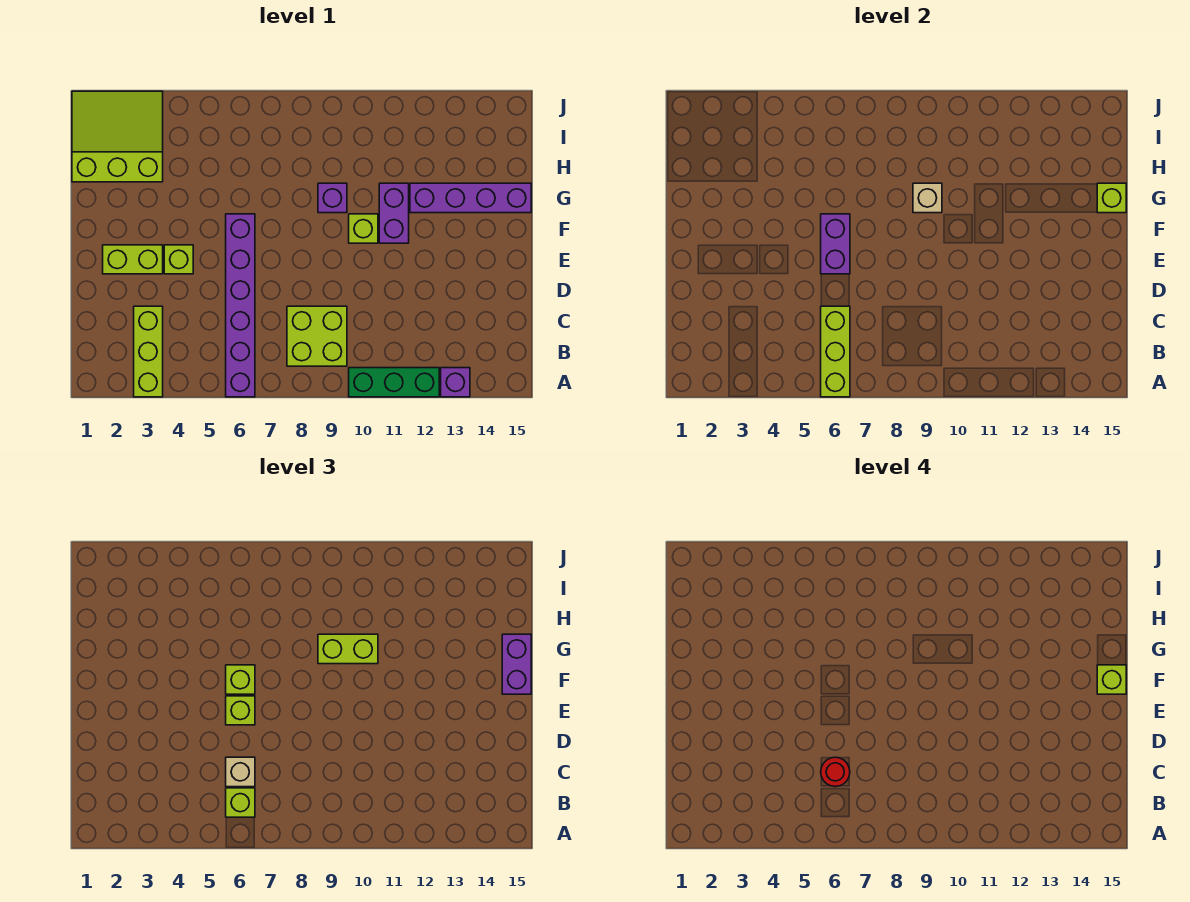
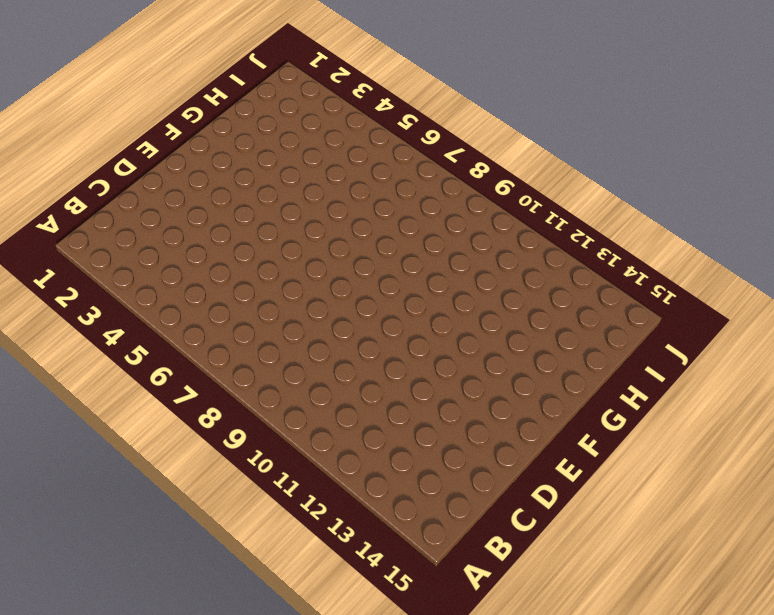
none -> lime brick A3:C3 level 1
none -> purple brick A6:F6 level 1
none -> green brick A10:A12 level 1

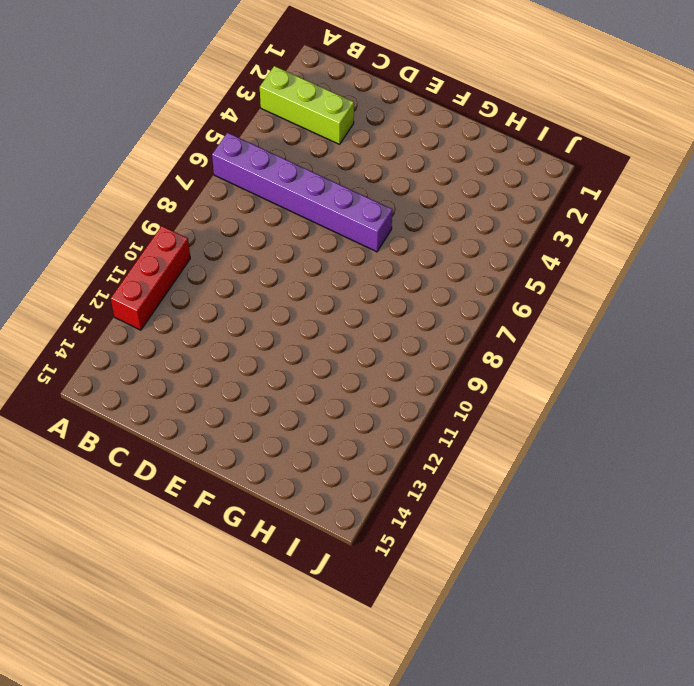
red brick A10:A12 level 1 -> green brick A10:A12 level 1
none -> purple brick A13 level 1
none -> lime brick B8:C9 level 1
none -> lime brick E2:E3 level 1

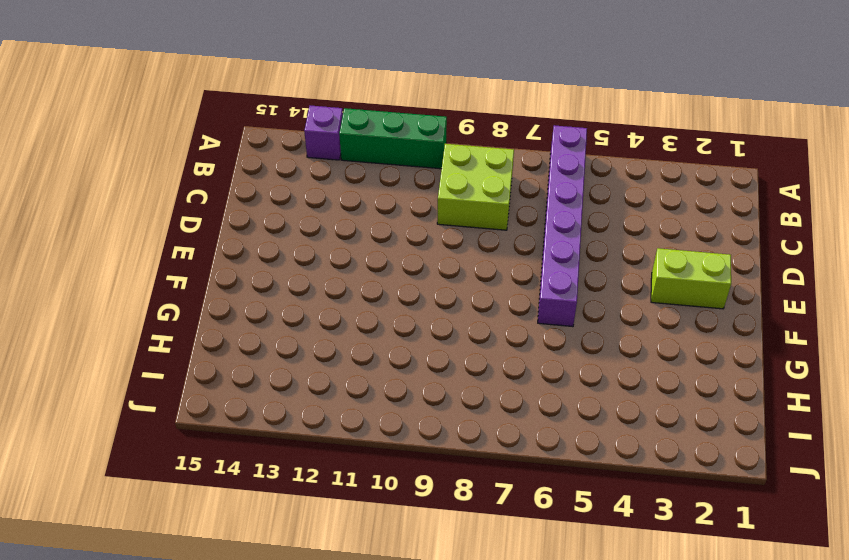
none -> lime brick A3:C3 level 1
none -> lime brick E4 level 1
none -> lime brick F10 level 1

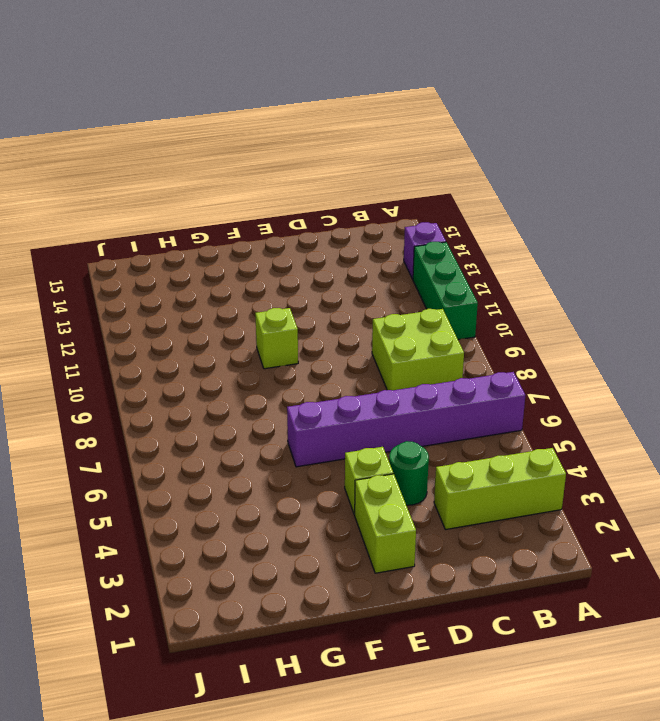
green round brick D4 level 1 -> none
none -> purple brick F11:G11 level 1
none -> purple brick G9 level 1
none -> purple brick G12:G15 level 1

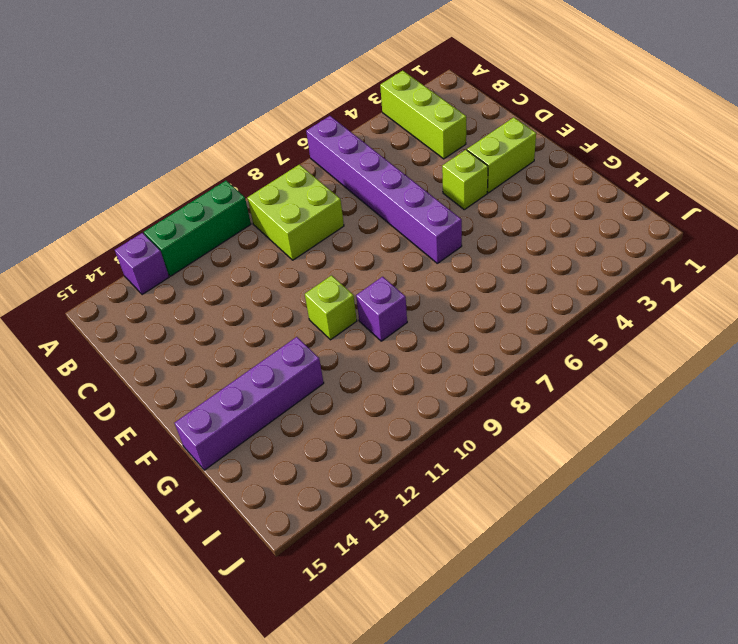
none -> purple brick F11:G11 level 1
none -> lime slope H1:J3 level 1 top H
none -> lime brick A6:C6 level 2

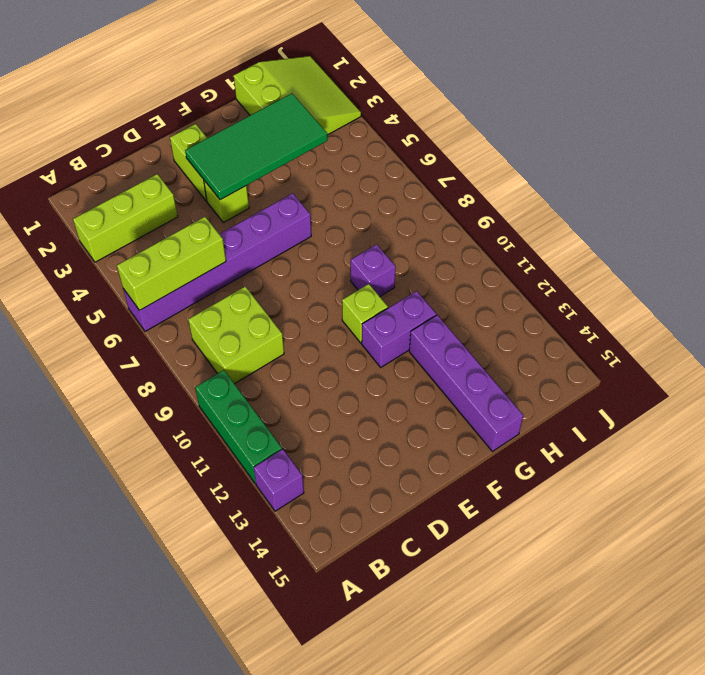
green tile E3:H4 level 2 -> none
none -> purple brick E6:F6 level 2
none -> tan brick G9 level 2
none -> lime brick G15 level 2

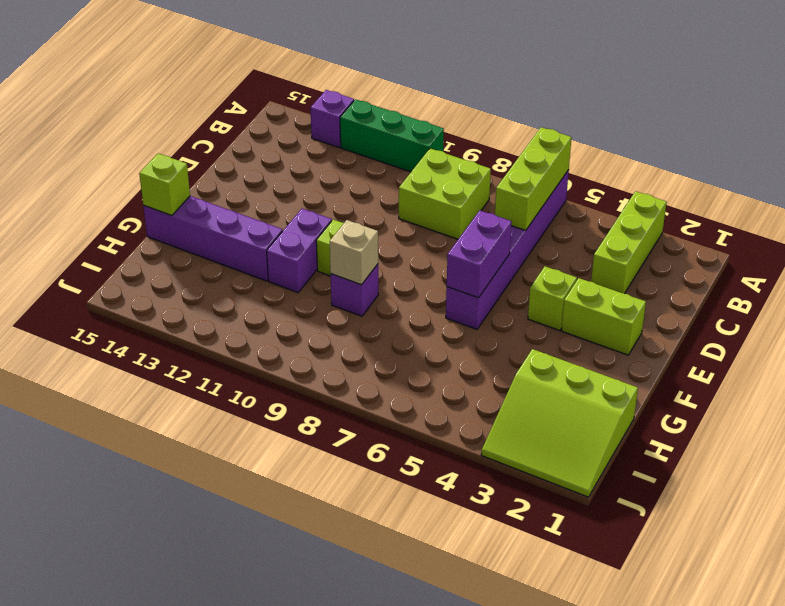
none -> lime brick B6 level 3
none -> tan brick C6 level 3
none -> lime brick E6 level 3

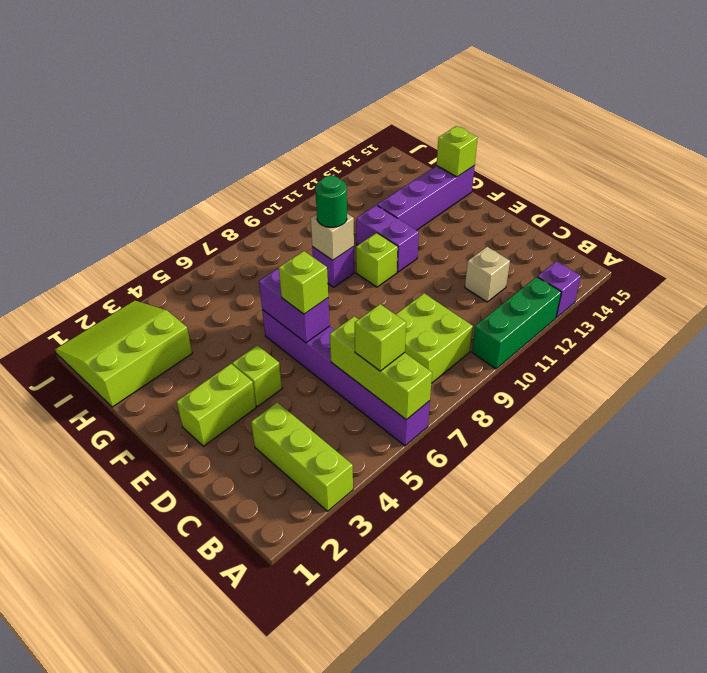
tan brick C12 level 1 -> tan brick C6 level 3
green round brick G9 level 3 -> lime brick G9:G10 level 3
none -> lime brick F6 level 3
none -> purple brick F15:G15 level 3
none -> red round brick C6 level 4

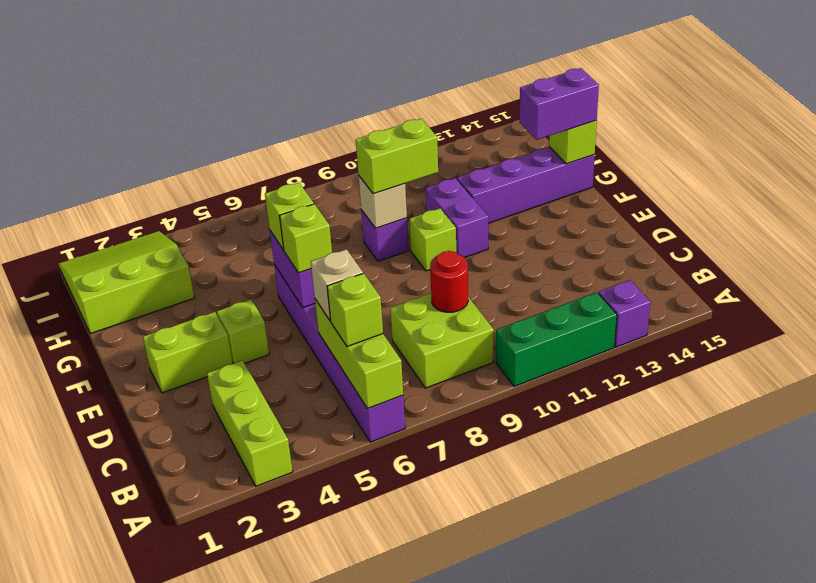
red round brick C9 level 2 -> red round brick C6 level 4
purple brick G14:G15 level 3 -> purple brick F15:G15 level 3
none -> lime brick F15 level 4

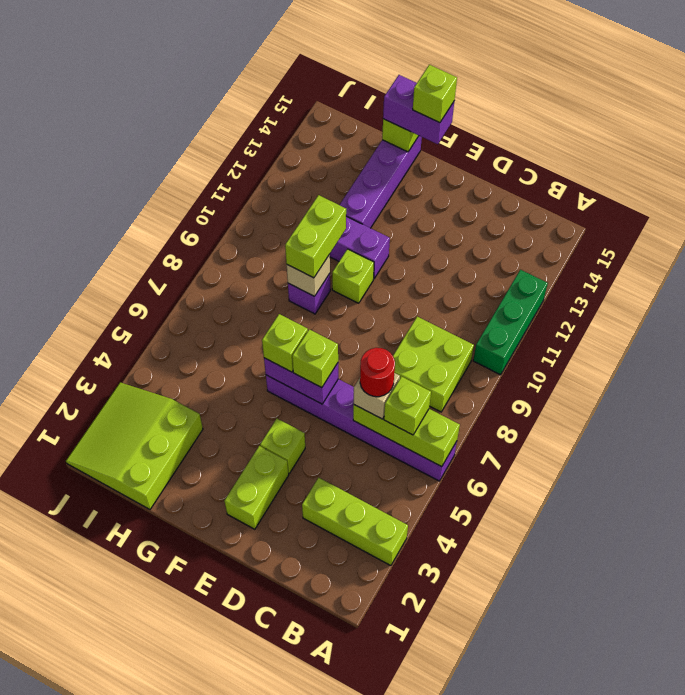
none -> purple brick A13 level 1

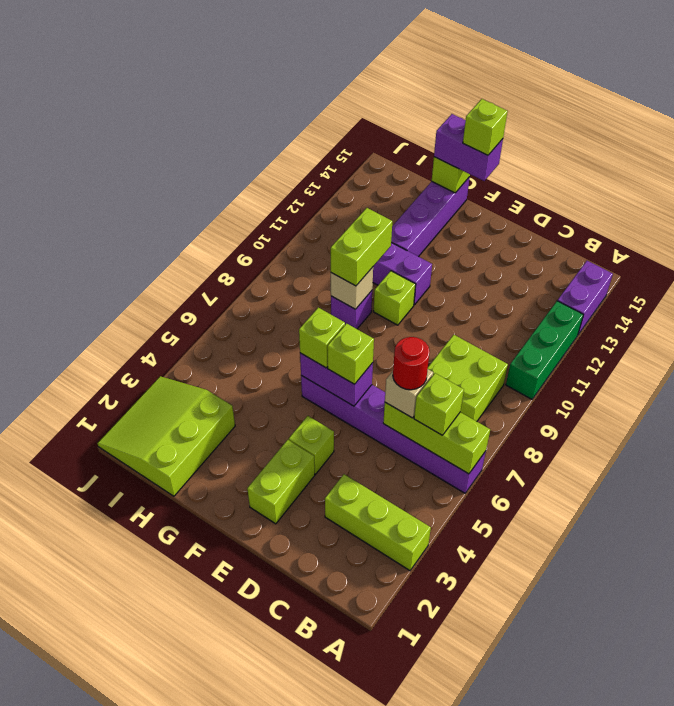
purple brick A13:A14 level 1 -> purple brick A13 level 1

